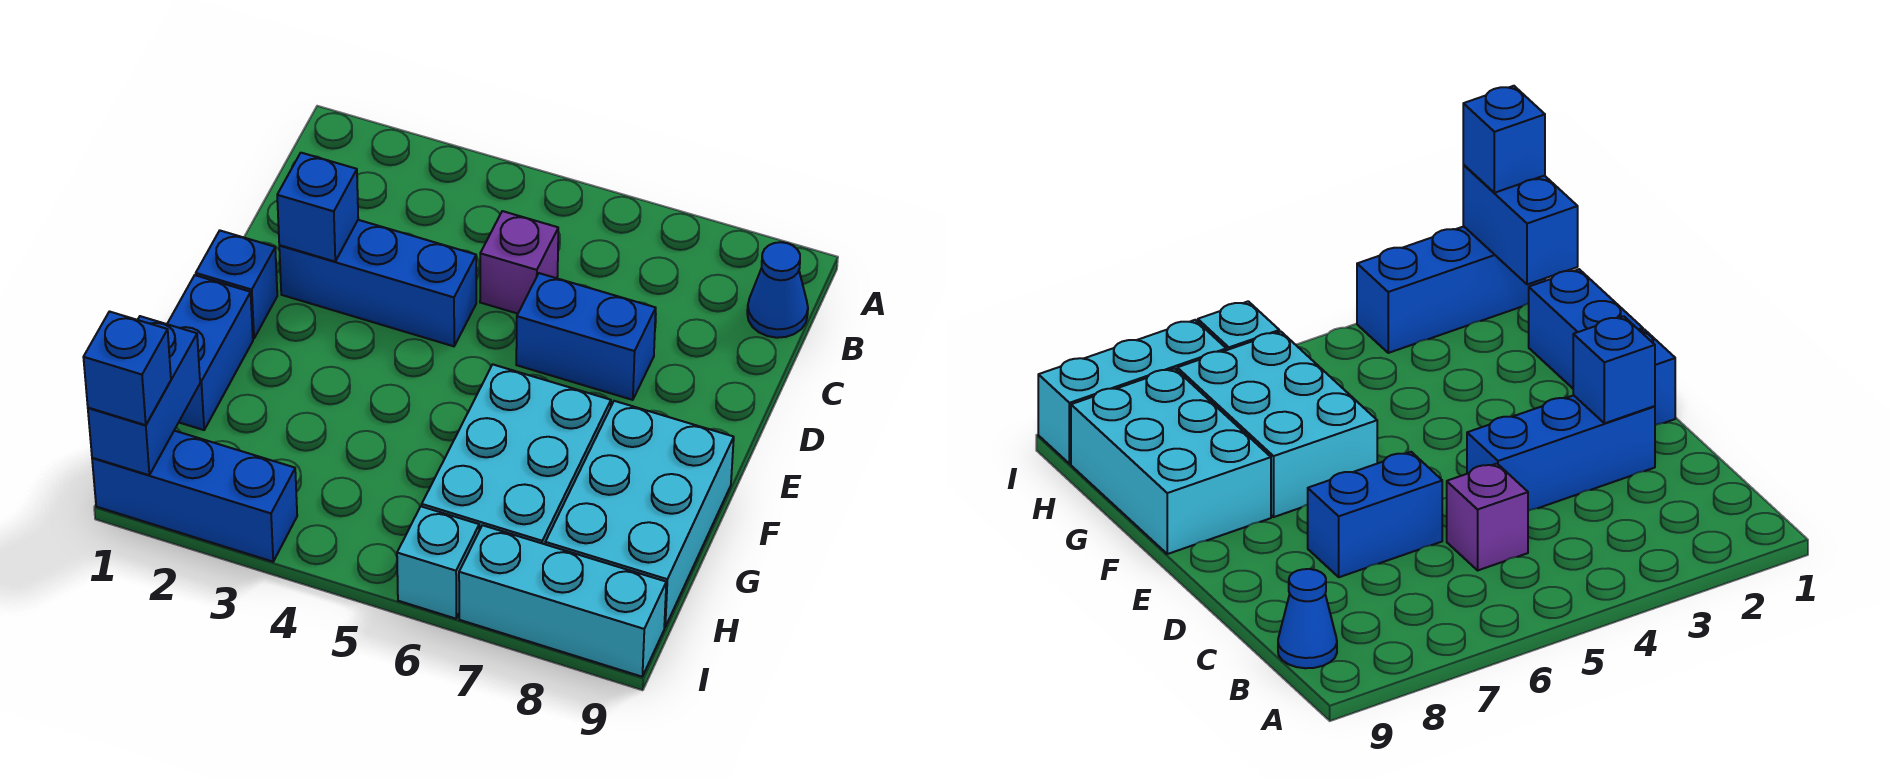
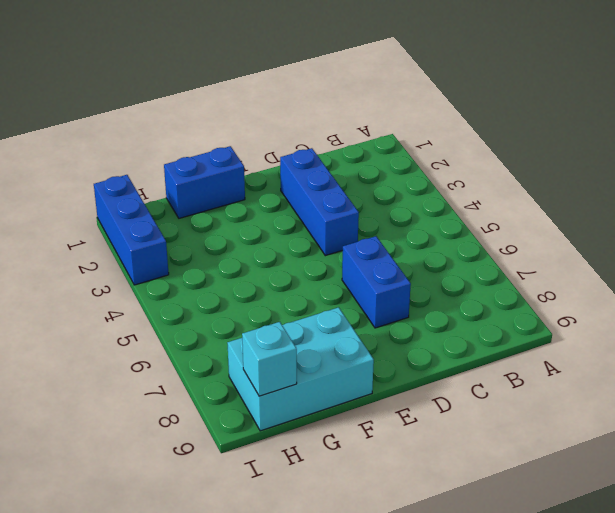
cyan brick H9 level 2 -> cyan brick I6 level 1
none -> blue cone B9 level 1
none -> purple brick C5 level 1
none -> blue brick E1 level 1

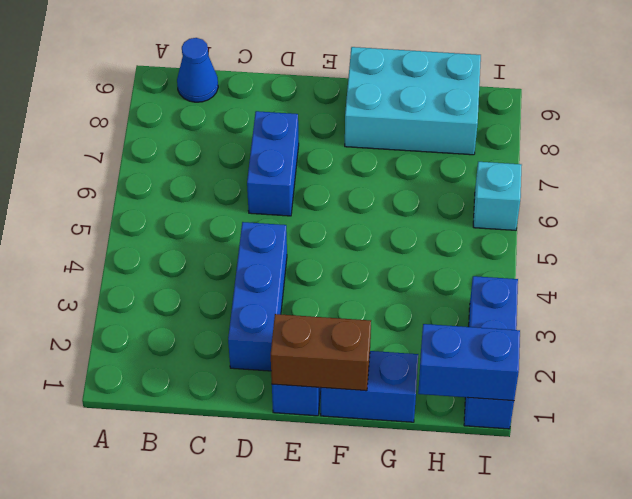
brown brick E1:F1 level 2 -> none
none -> purple brick C5 level 1
none -> cyan brick F6:H7 level 1
none -> cyan brick I7:I9 level 1

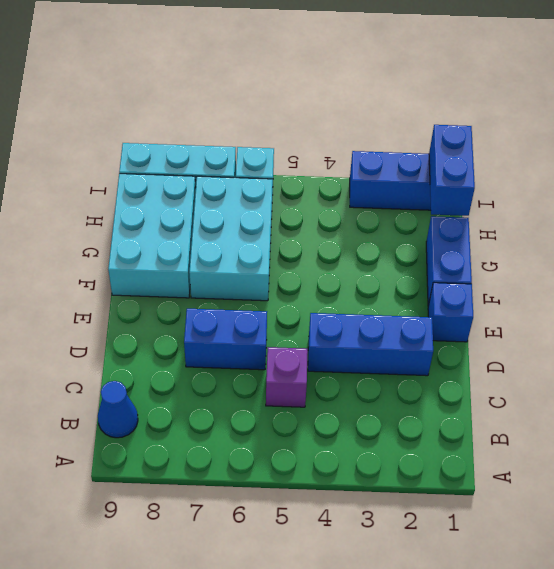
none -> blue brick D2 level 2
none -> blue brick I1 level 3

